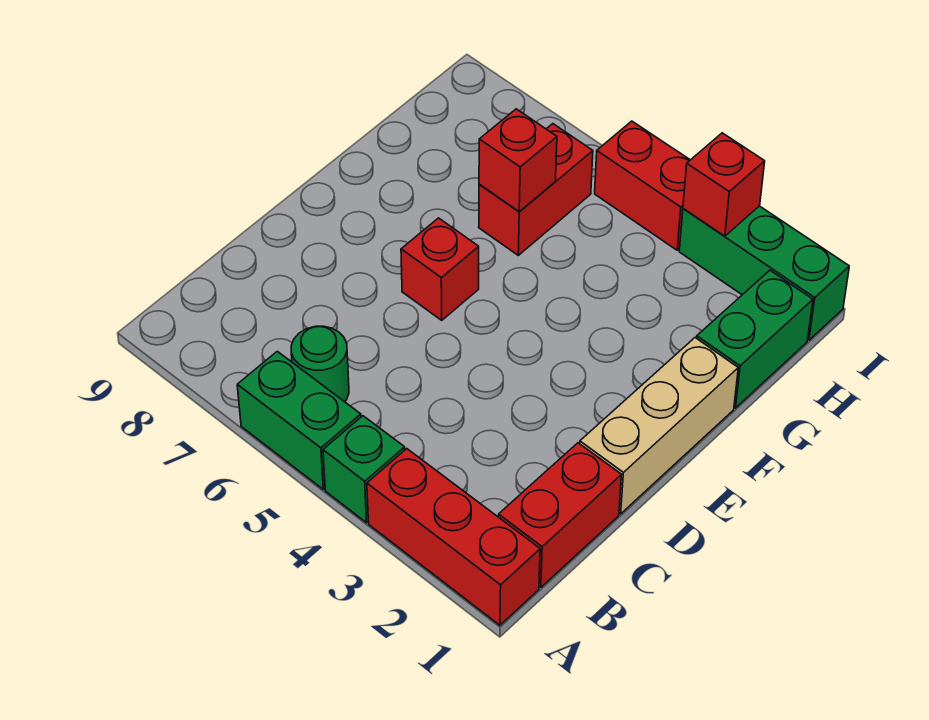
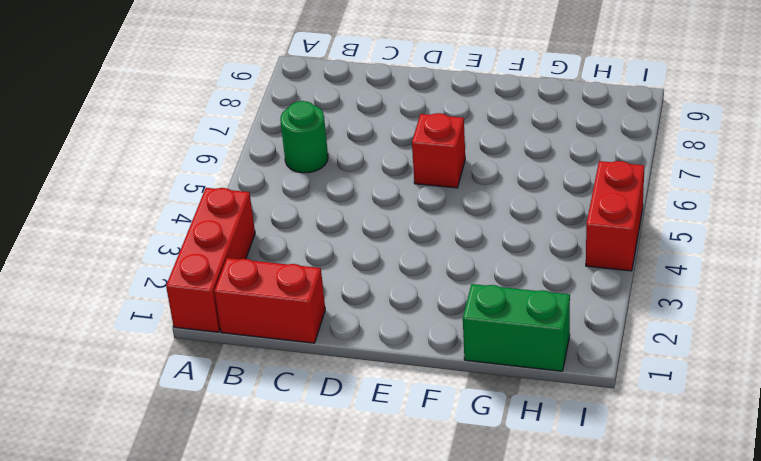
none -> green brick A4 level 1
none -> green brick A5:A6 level 1
none -> tan brick D1:F1 level 1

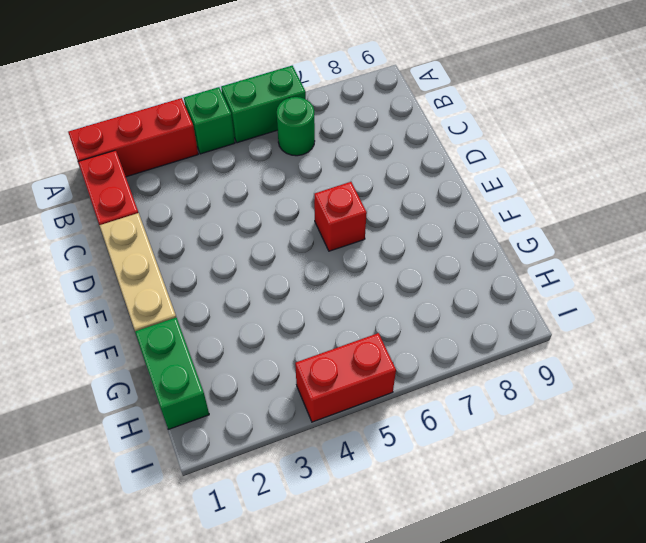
none -> red brick G6:H6 level 1
none -> green brick I1:I3 level 1
none -> red brick G6 level 2

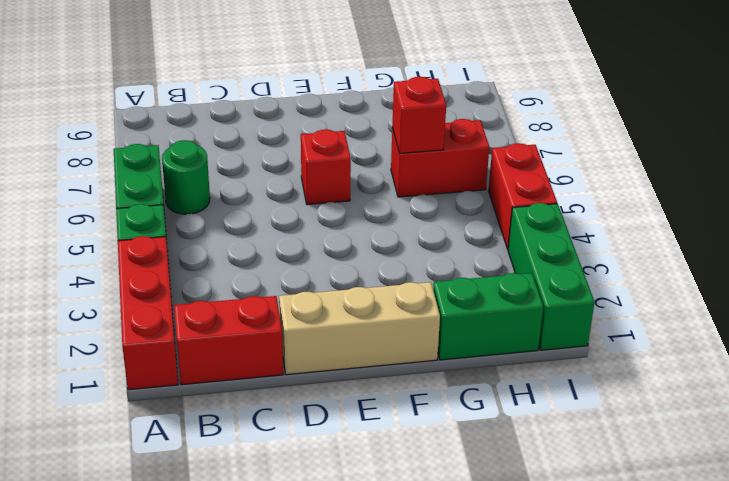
none -> red brick I3 level 2

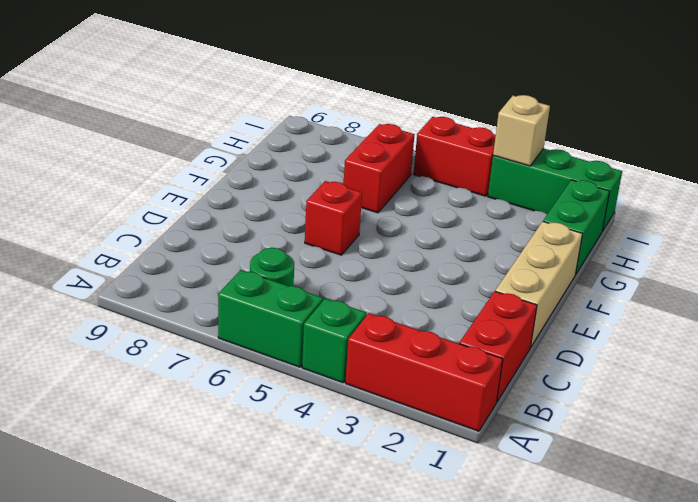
tan brick I3 level 2 -> red brick I3 level 2
none -> red brick G6 level 2

